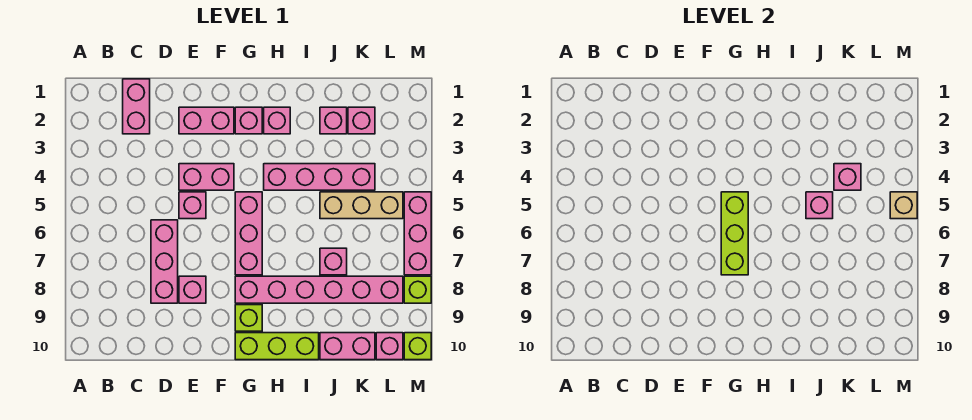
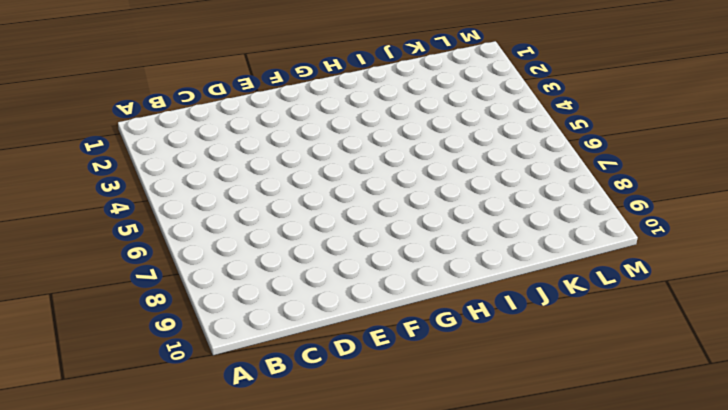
none -> pink brick C1:C2 level 1
none -> pink brick D6:D8 level 1
none -> pink brick E2:F2 level 1

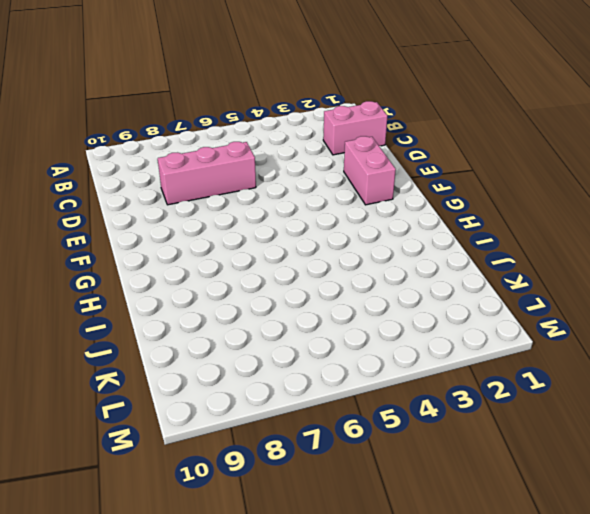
none -> pink brick E4:F4 level 1
none -> pink brick E5 level 1
none -> pink brick E8 level 1

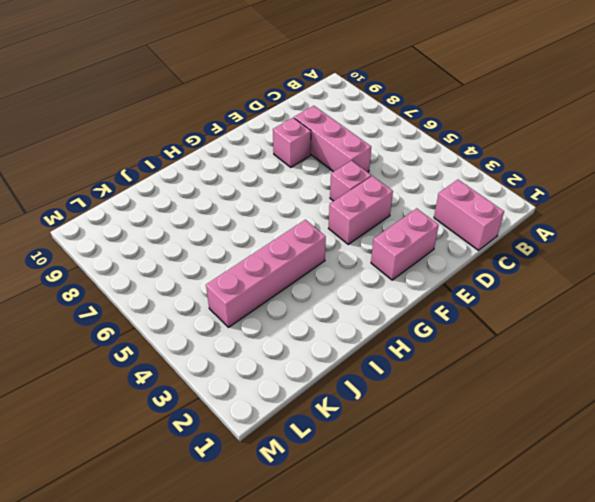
none -> pink brick G2 level 1
none -> pink brick G5:G7 level 1
none -> pink brick G8:L8 level 1

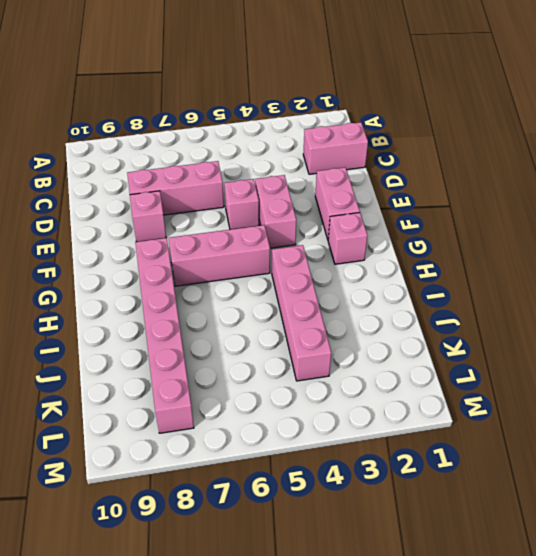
none -> lime brick G9 level 1
none -> lime brick G10:I10 level 1
none -> pink brick H2 level 1

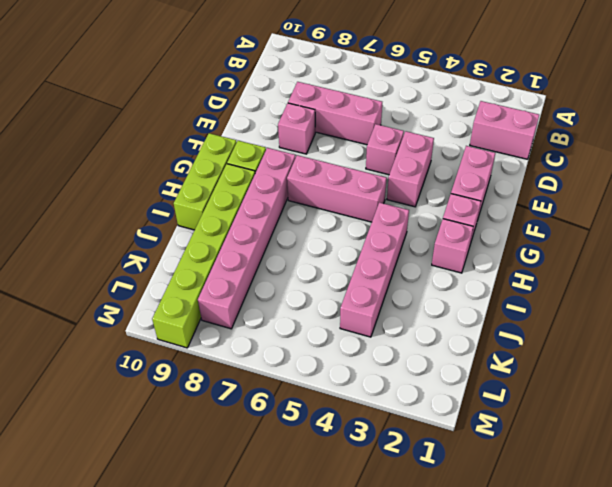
lime brick H9:M9 level 1 -> none
none -> pink brick J2 level 1
none -> tan brick J5:L5 level 1
none -> pink brick J7 level 1

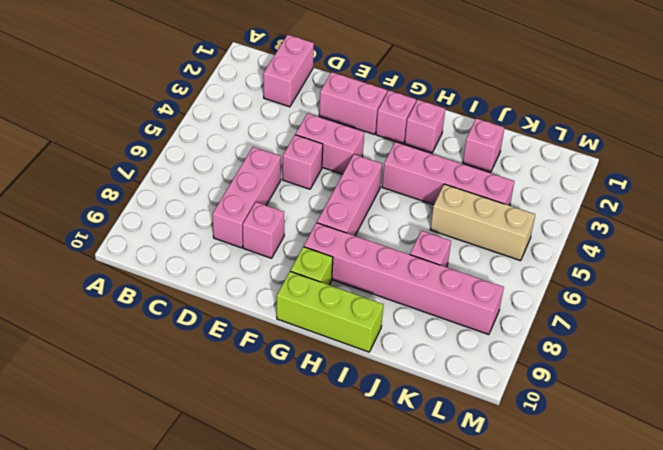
none -> pink brick J10:K10 level 1
none -> pink brick K2 level 1
none -> pink brick L10 level 1

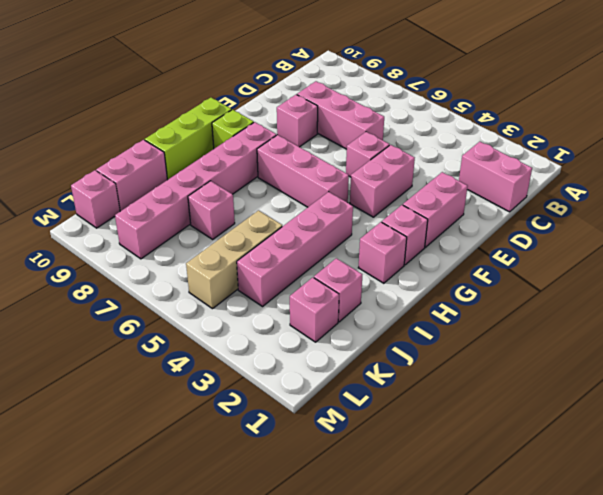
none -> pink brick M5:M7 level 1
none -> lime brick M8 level 1
none -> lime brick M10 level 1

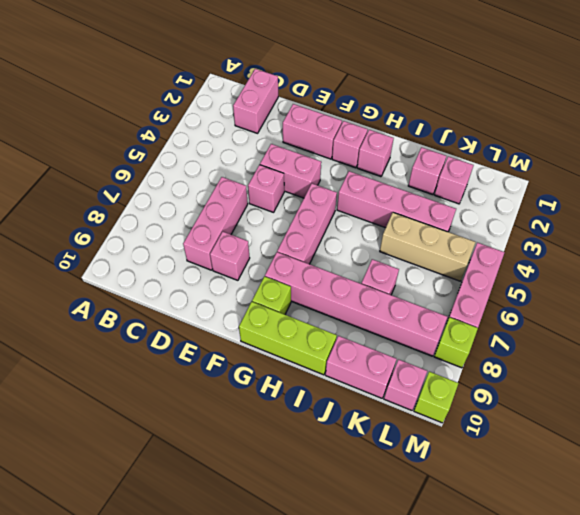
none -> lime brick G5:G7 level 2
none -> pink brick J5 level 2
none -> pink brick K4 level 2

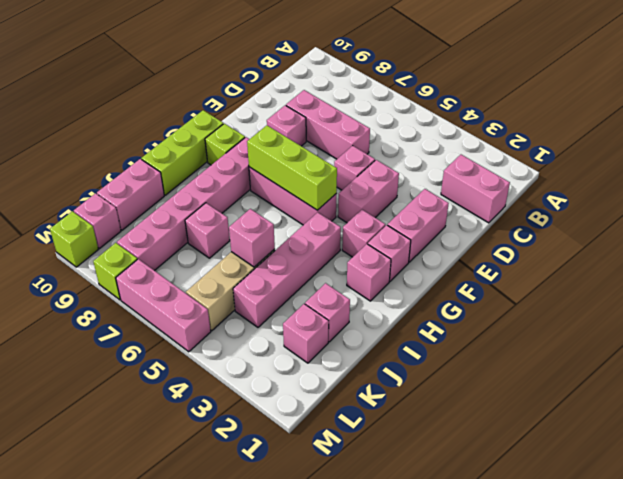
pink brick G3 level 1 -> pink brick K4 level 2
none -> tan brick M5 level 2

